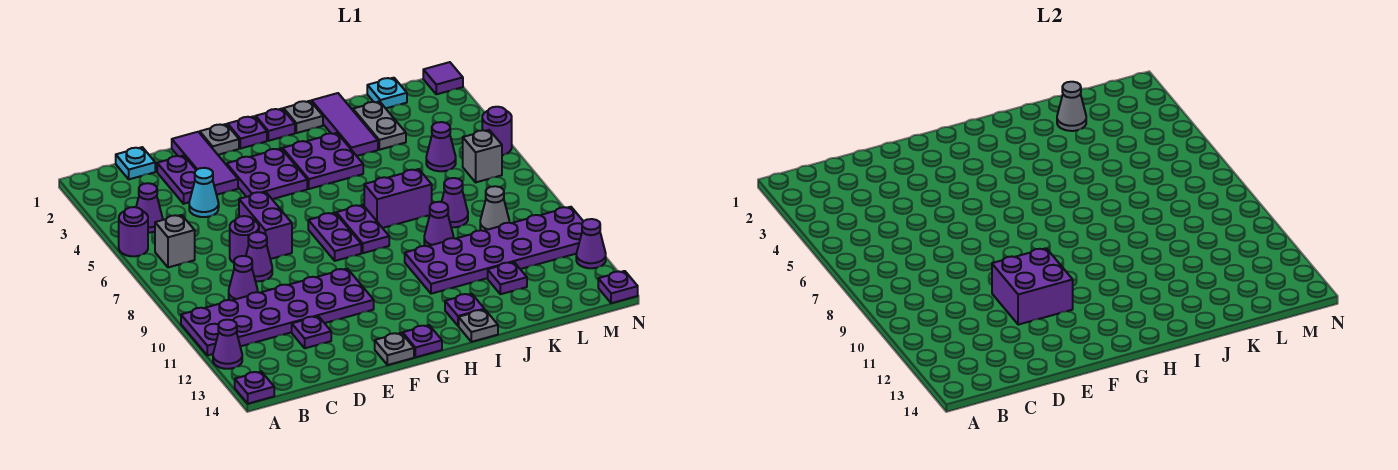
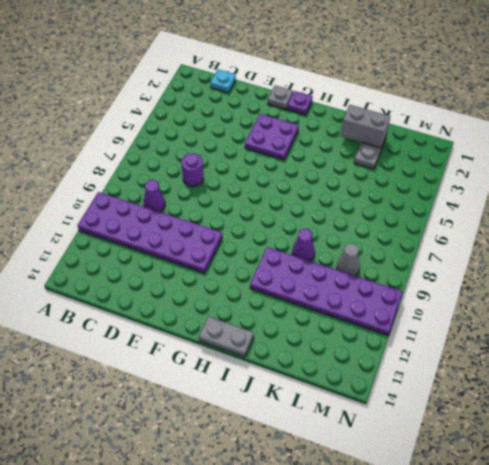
grey plate H14:I14 level 1 -> grey plate I14 level 1
grey brick J2:K2 level 2 -> grey cone K2 level 2
none -> purple round brick A5 level 1
none -> purple cone A12 level 1
none -> purple plate A14 level 1
none -> purple cone B4 level 1

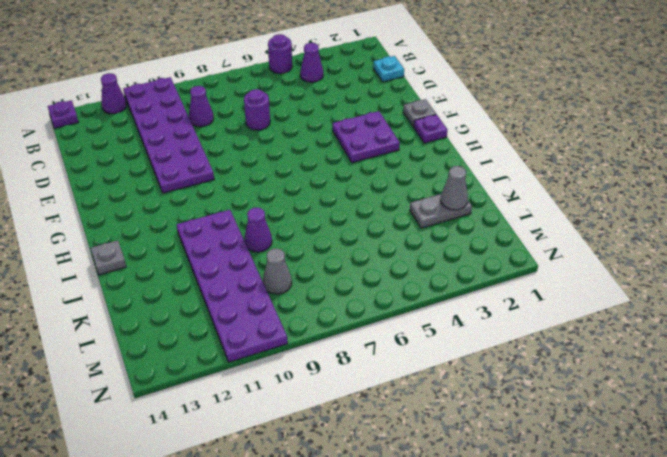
none -> grey brick B6 level 1
none -> purple plate D2:D3 level 1
none -> cyan cone D4 level 1
none -> purple cone D8 level 1

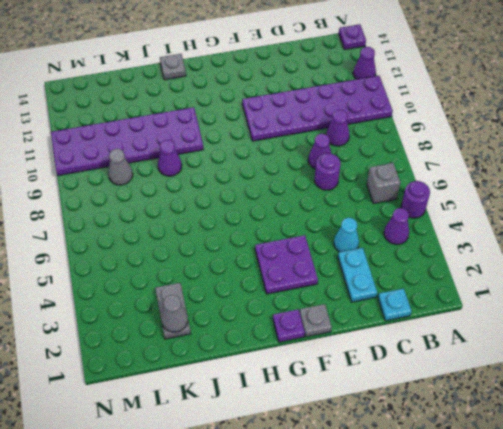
cyan plate D2:D3 level 1 -> purple plate D2:D3 level 1
none -> purple plate D12 level 1
none -> purple tile E1:E3 level 1
none -> purple brick E6:E7 level 1
none -> grey plate F14 level 1

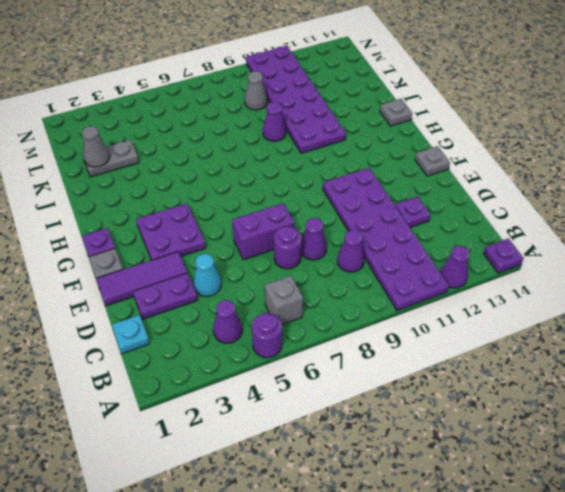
none -> purple plate G7:G8 level 1
none -> purple plate G14 level 1
none -> purple plate H1 level 1
none -> purple plate H3:I4 level 1

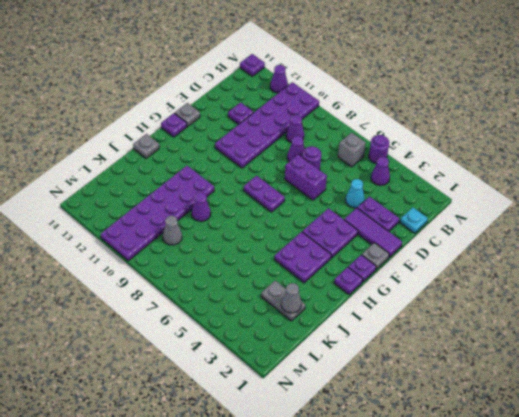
none -> purple plate H7:H8 level 1
none -> grey plate I1 level 1
none -> purple brick I7:J7 level 1
none -> purple plate I13 level 1

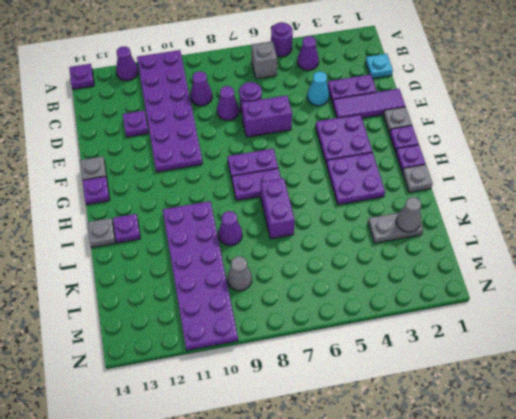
none -> purple tile J1:J3 level 1
none -> purple cone K8 level 1
none -> purple plate K12 level 1
none -> cyan plate L1 level 1

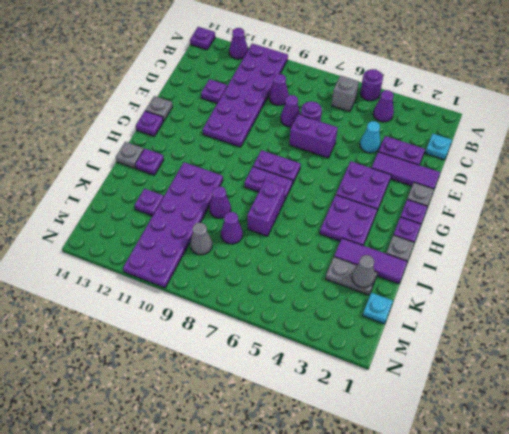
none -> purple cone L5 level 1
none -> grey brick M6 level 1
none -> purple tile N1 level 1
none -> purple round brick N5 level 1

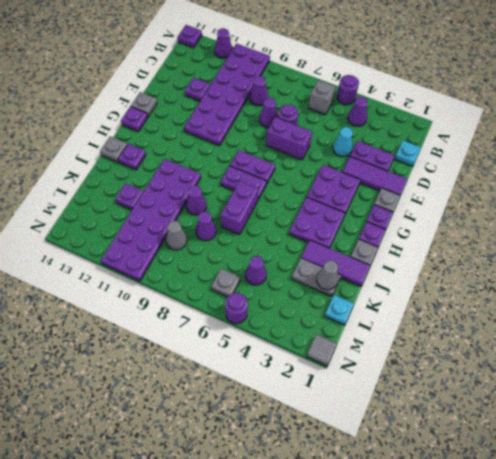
grey plate M6 level 1 -> grey brick M6 level 1
grey tile N1 level 1 -> purple tile N1 level 1
none -> purple cone N12 level 1
none -> purple plate N14 level 1
none -> purple brick E10:F11 level 2

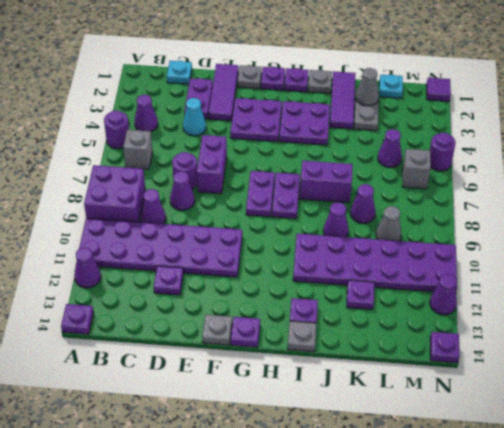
purple brick A8:B9 level 1 -> purple brick E10:F11 level 2

